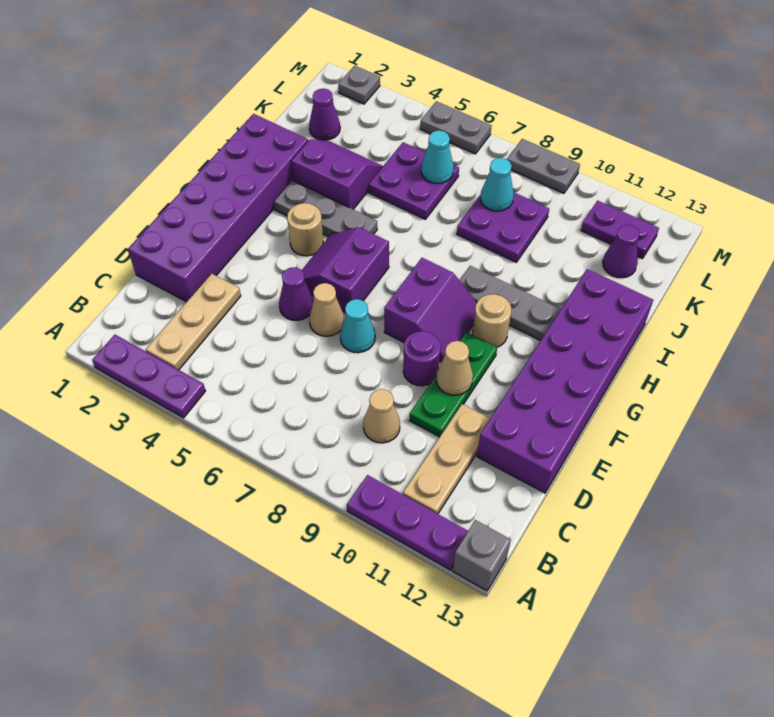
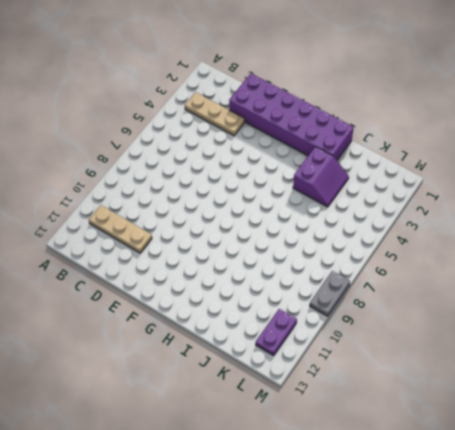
none -> purple plate A2:A4 level 1
none -> purple plate A10:A12 level 1
none -> grey brick A13 level 1
none -> tan cone C9 level 1

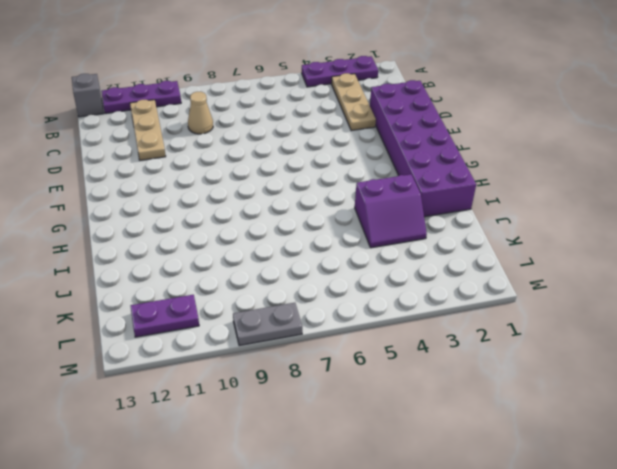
none -> green plate D10:F10 level 1
none -> purple brick D12:I13 level 1
none -> purple cone E5 level 1
none -> tan cone E6 level 1

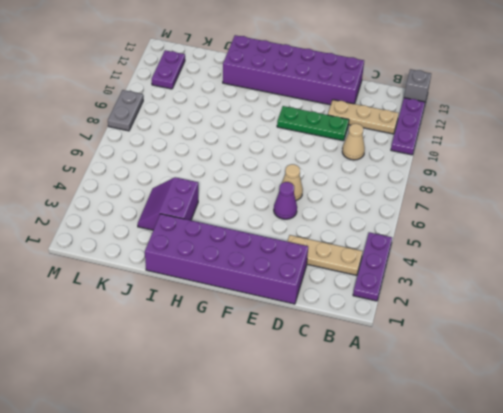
none -> cyan cone E7 level 1
none -> purple round brick E9 level 1
none -> purple slope F5:G6 level 1 top 6
none -> purple slope F8:G9 level 1 top 8

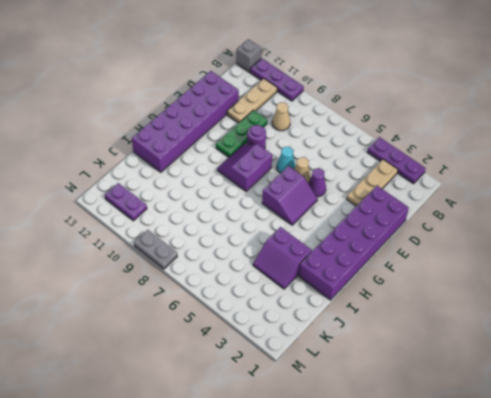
none -> tan round brick G4 level 1
none -> tan round brick G10 level 1
none -> grey plate H3:H5 level 1
none -> grey plate H9:H11 level 1

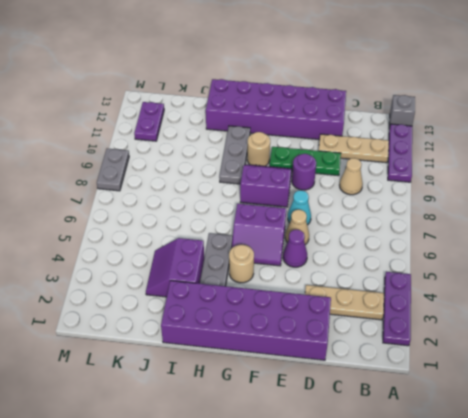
none -> purple plate J5:K6 level 1
none -> purple plate J8:K9 level 1
none -> purple cone K2 level 1
none -> purple cone K12 level 1

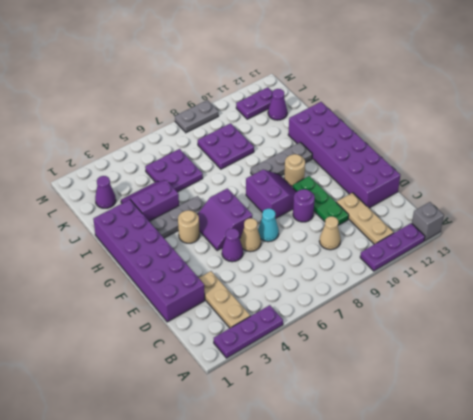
none -> grey plate M2 level 1
none -> grey plate M5:M6 level 1
none -> tan cone E10 level 2
none -> cyan cone K6 level 2

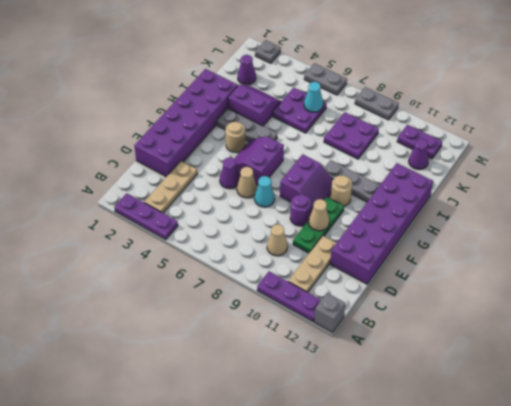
none -> cyan cone K8 level 2

